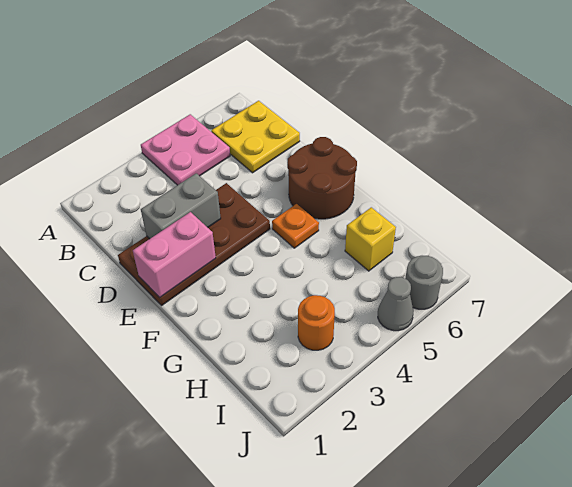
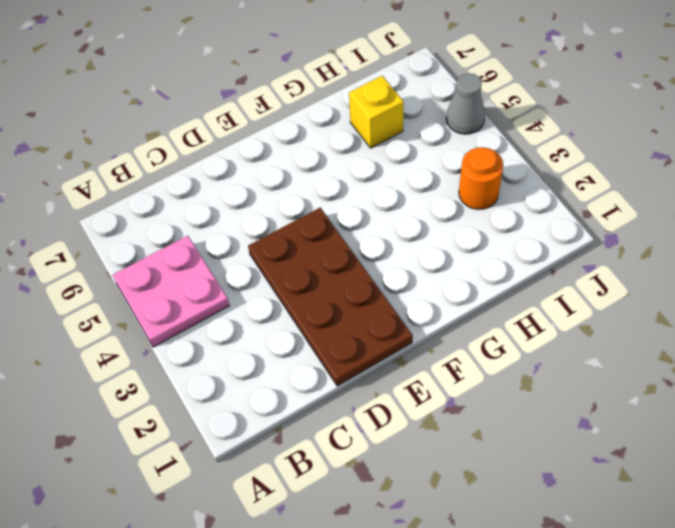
none -> yellow plate B6:C7 level 1
none -> brown round brick E6:F7 level 1

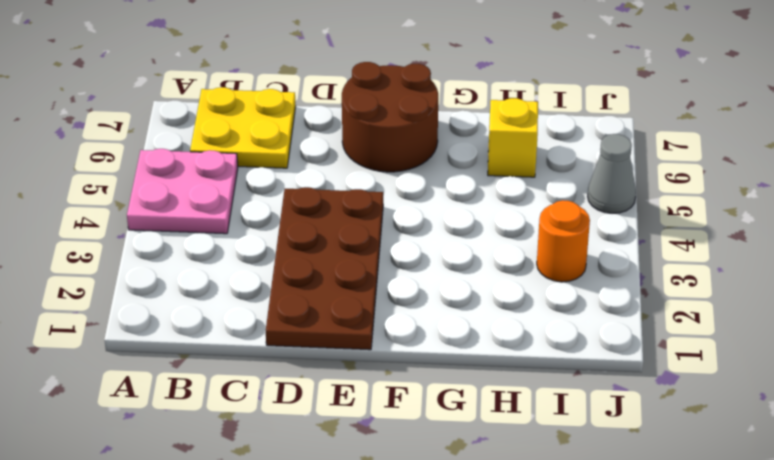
none -> orange plate F5 level 1
none -> grey round brick J6 level 1

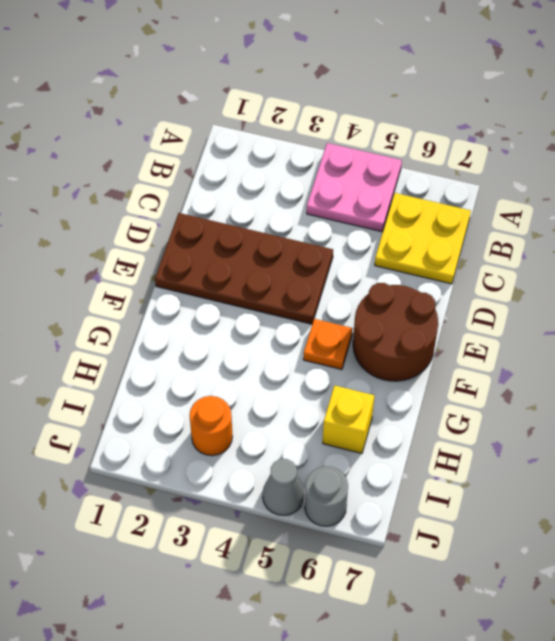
none -> grey brick D2:D3 level 2
none -> pink brick E1:E2 level 2

